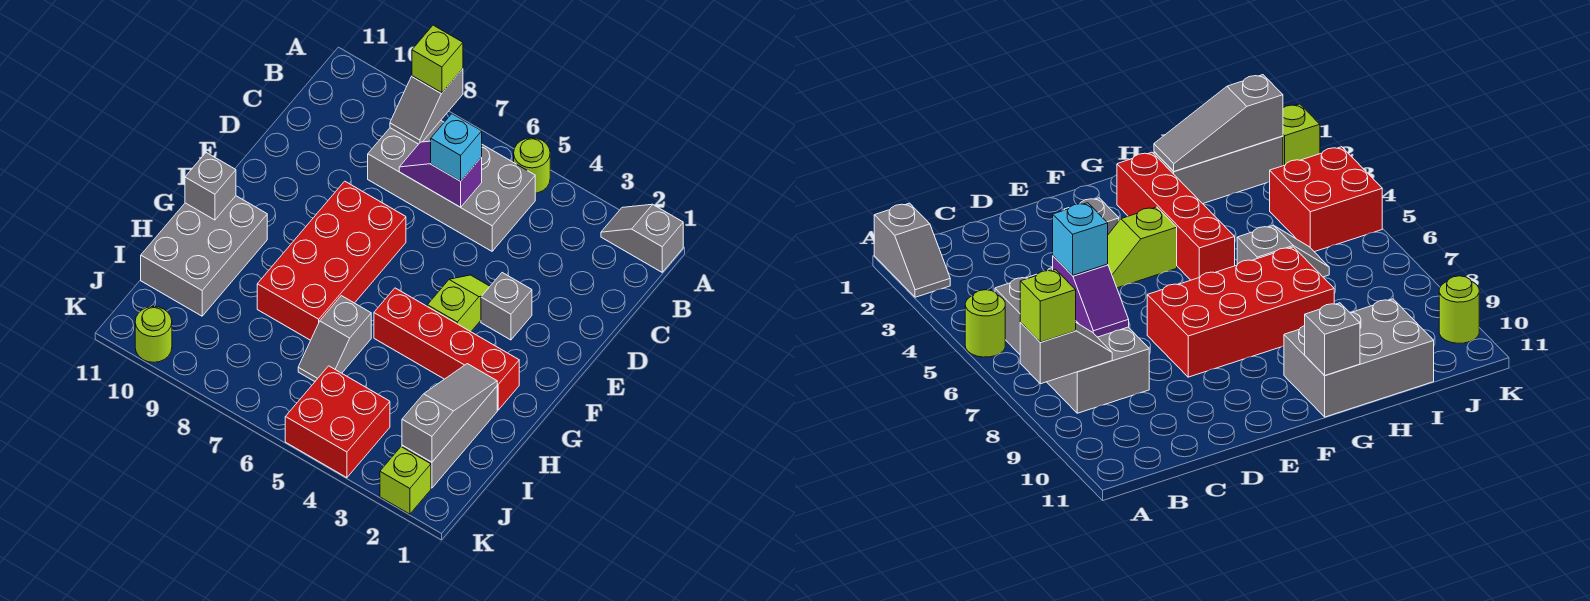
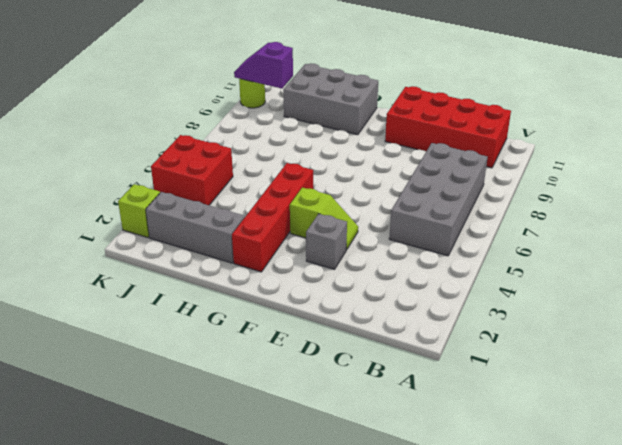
red brick B10:E11 level 1 -> red brick E7:H8 level 1
purple slope J10:K10 level 2 top J -> purple slope C6:C7 level 2 top 6
none -> grey slope A1:A2 level 1 top 1
none -> lime round brick A5 level 1
none -> grey slope H6:I6 level 1 top H

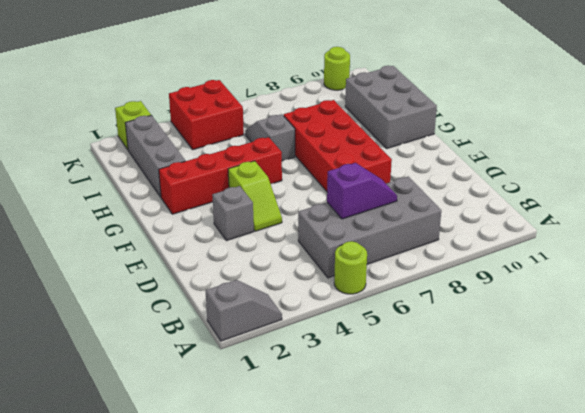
none -> grey slope A8:B8 level 2 top A
none -> grey brick G11 level 2
none -> grey slope H2:J2 level 2 top J

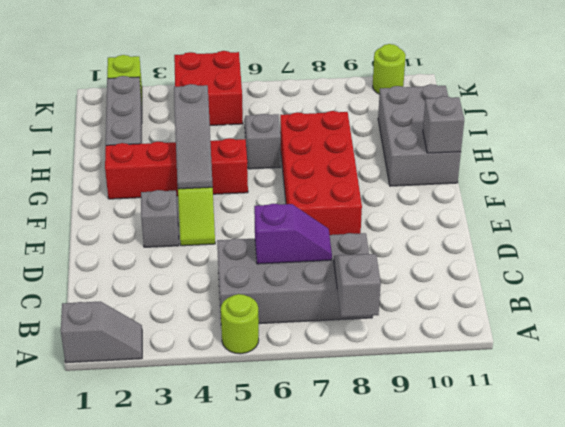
grey slope F4:H4 level 2 top H -> grey slope H2:J2 level 2 top J
none -> lime brick A8 level 3
none -> cyan brick C6 level 3

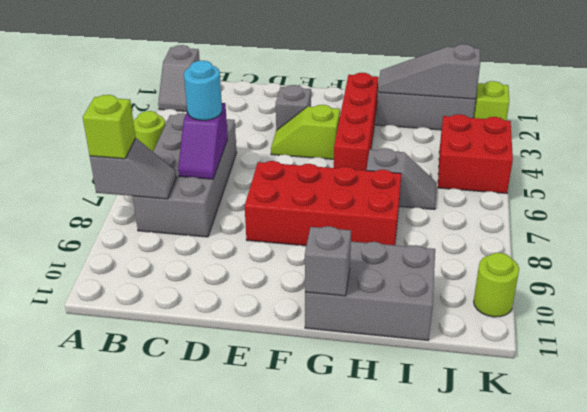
cyan round brick C6 level 3 -> cyan brick C6 level 3

